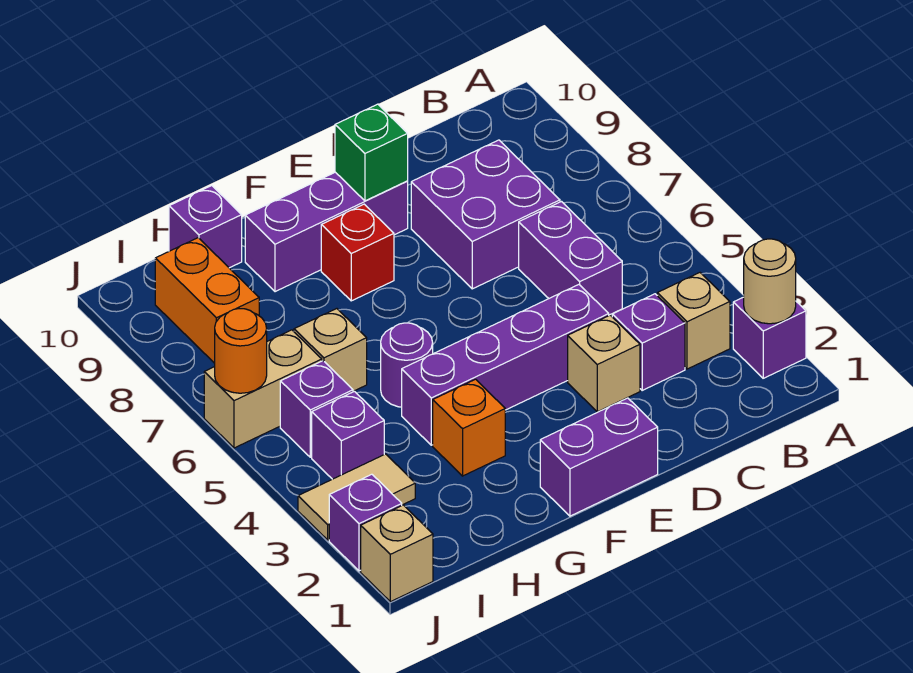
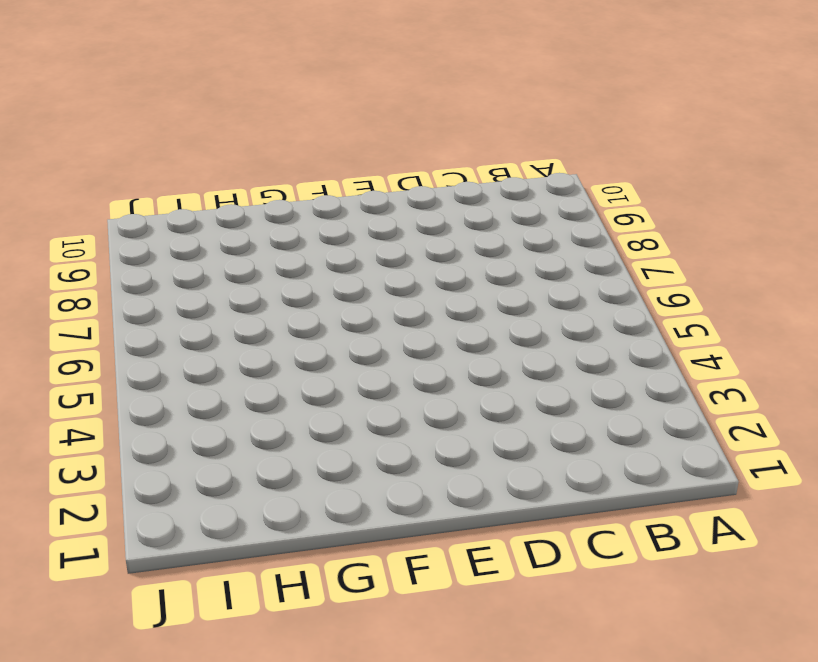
none -> purple brick A2 level 1
none -> tan brick B3 level 1
none -> purple brick C3 level 1

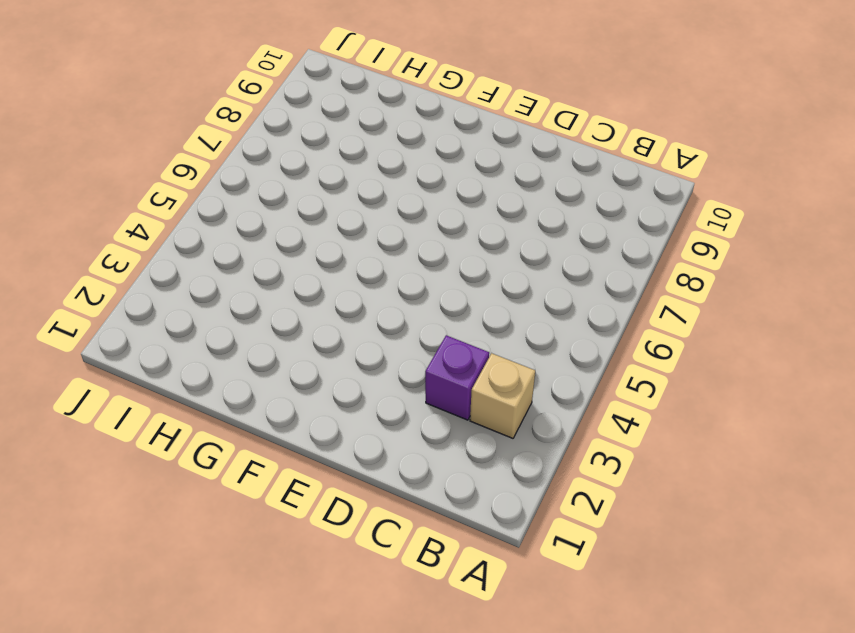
none -> purple brick A2 level 1
none -> purple brick C5:C6 level 1
none -> purple brick C7:D8 level 1

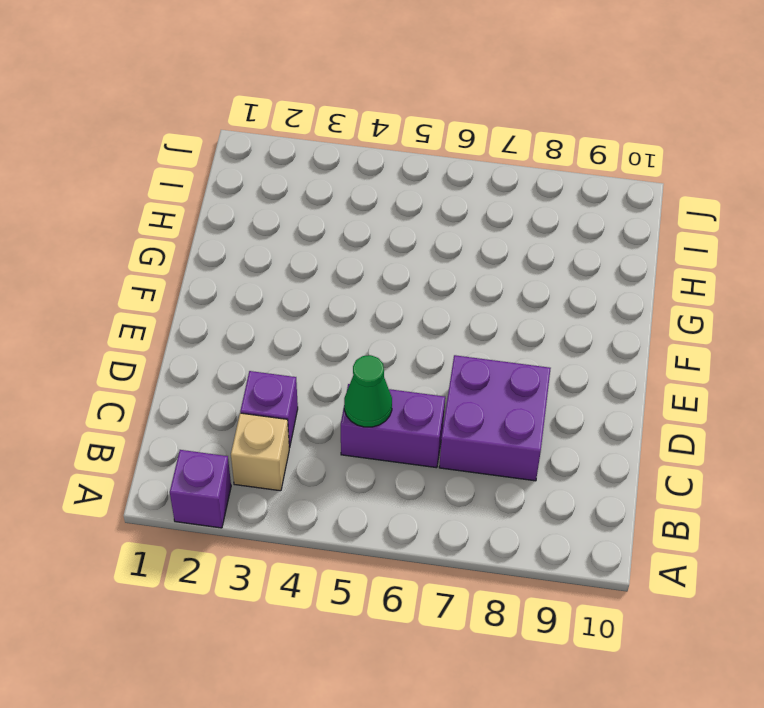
green cone C5 level 2 -> none
none -> tan brick D3 level 1
none -> purple brick D4:G4 level 1
none -> purple brick E1:F1 level 1

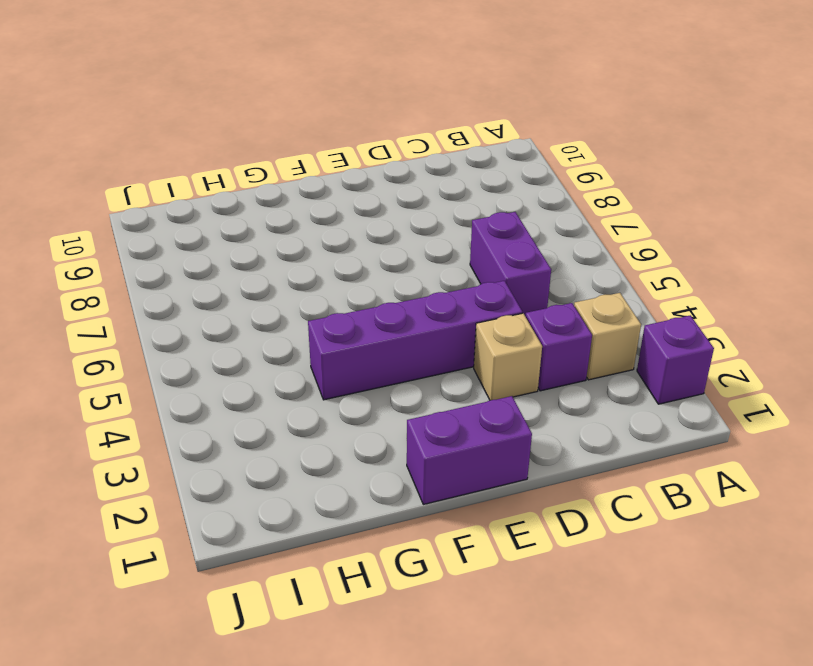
none -> purple brick C7:D8 level 1
none -> purple brick E9:G9 level 1
none -> red brick F8 level 1

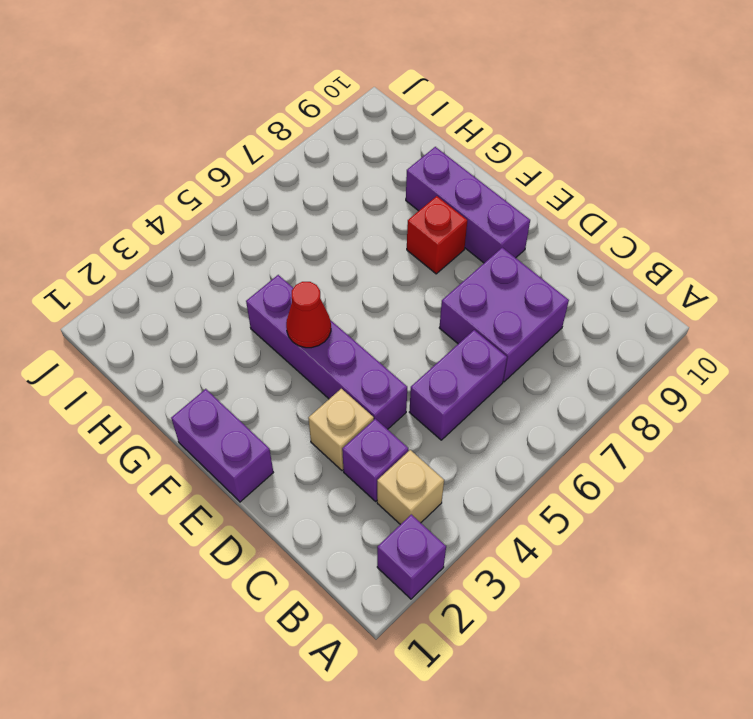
red cone F4 level 2 -> none
none -> orange brick G3 level 1
none -> purple round brick G5 level 1
none -> tan brick H6 level 1

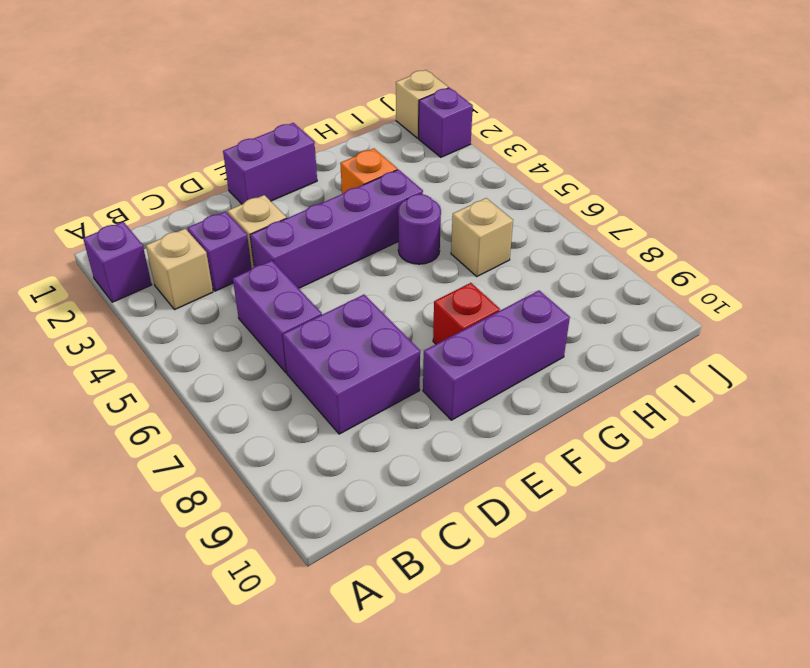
none -> purple brick H10 level 1
none -> tan tile I3:J3 level 1
none -> purple brick I4 level 1

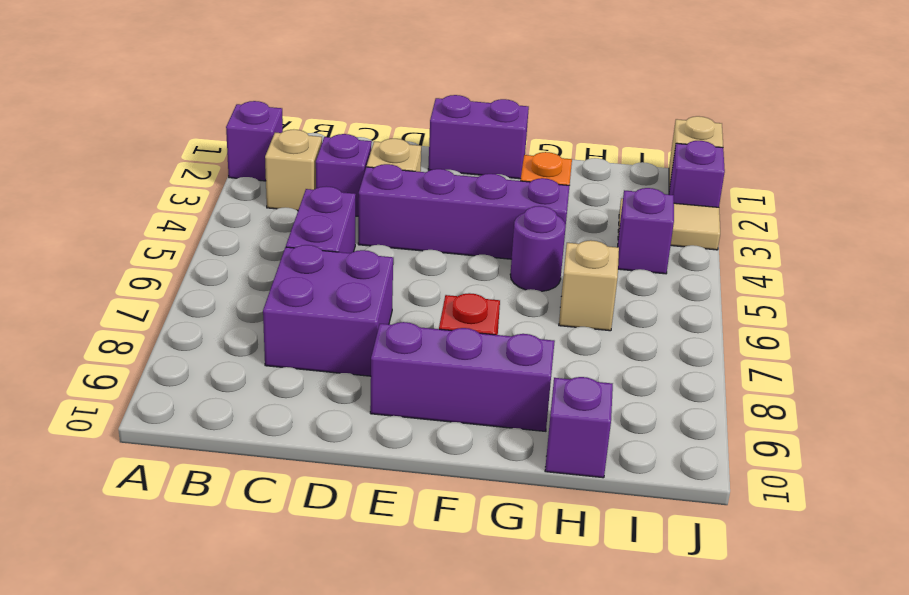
none -> purple brick I5 level 1
none -> tan brick I6:J6 level 1
none -> orange brick I8:I9 level 1

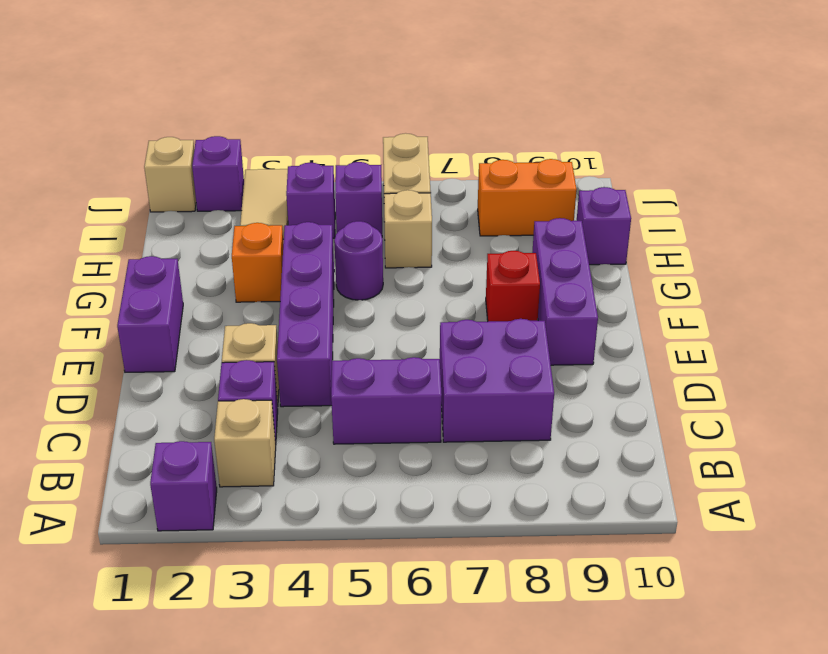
none -> tan round brick A2 level 2
none -> green brick E9 level 2
none -> orange round brick J6 level 2

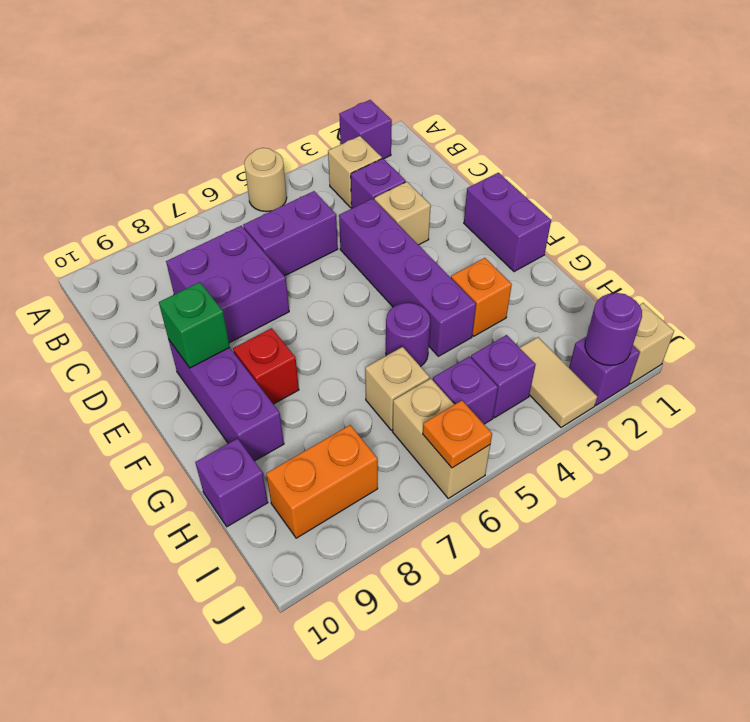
tan round brick A5 level 1 -> tan round brick A2 level 2
purple round brick J2 level 2 -> none
orange plate J6 level 2 -> orange round brick J6 level 2

